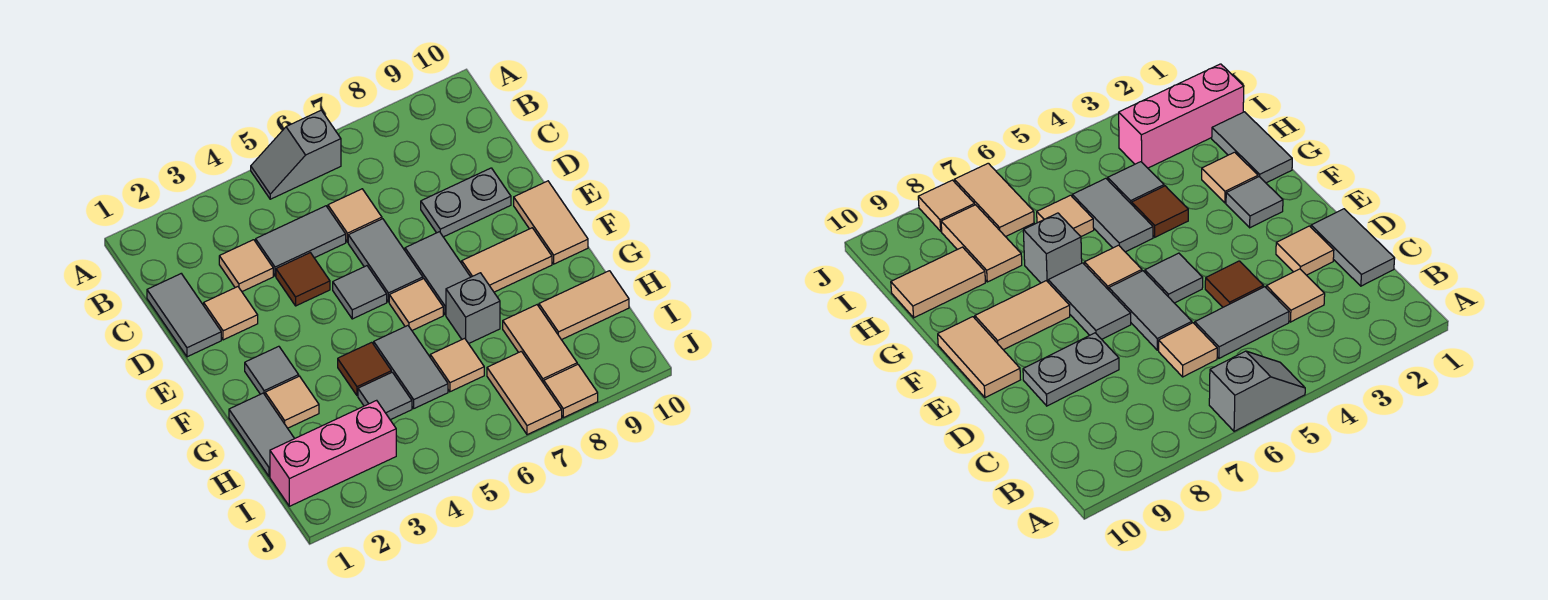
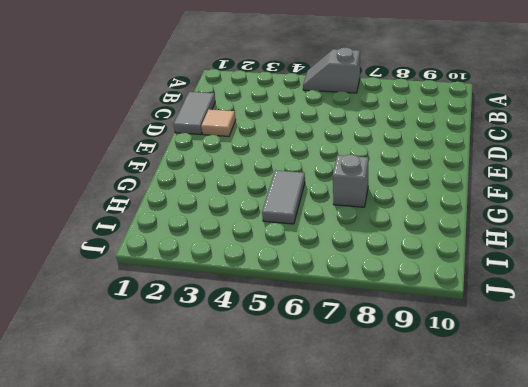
none -> tan tile C3 level 1
none -> grey tile C4:C5 level 1
none -> tan tile C6 level 1

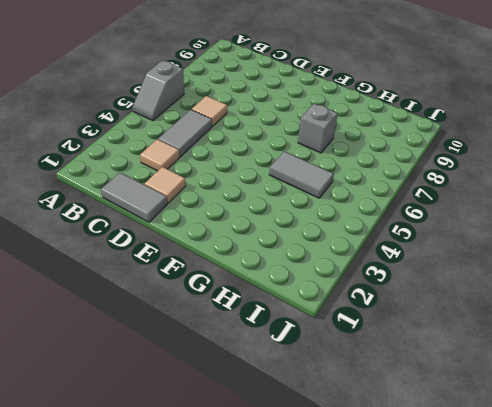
none -> brown tile D4 level 1
none -> grey tile D6:E6 level 1
none -> grey plate D8:D9 level 1

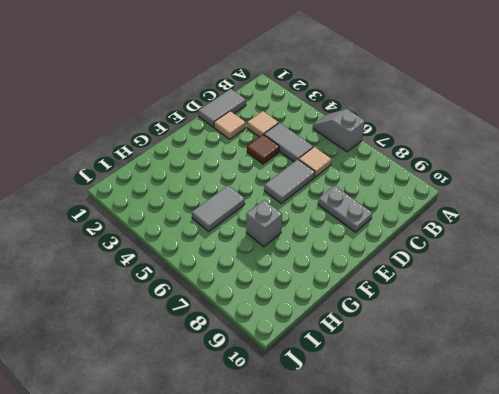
none -> grey tile E5 level 1
none -> grey tile E7:F7 level 1
none -> tan tile E10:F10 level 1

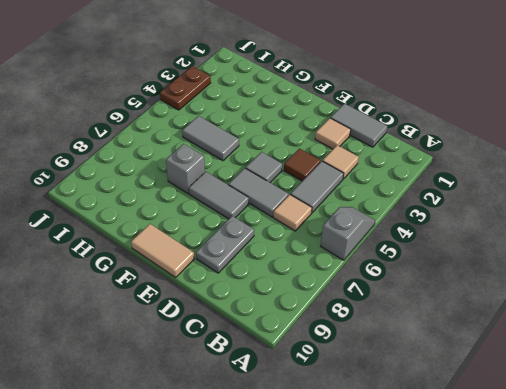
brown plate J3:J4 level 1 -> none
none -> grey tile F2 level 1
none -> tan tile F6 level 1
none -> tan tile F8:F9 level 1

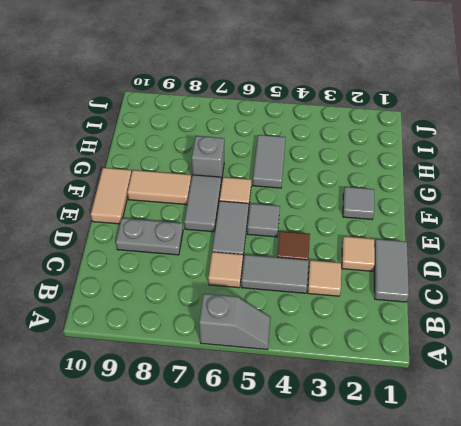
none -> grey tile G1:H1 level 1
none -> tan tile G2 level 1
none -> brown tile G4 level 1

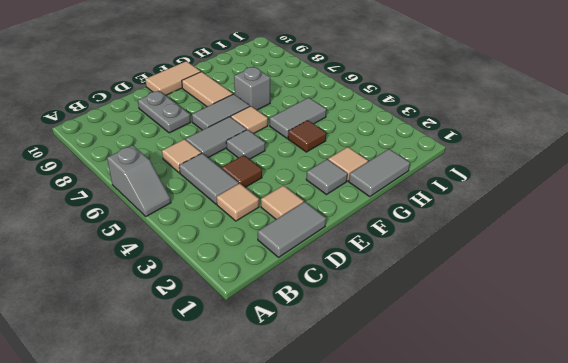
none -> grey tile H4 level 1
none -> tan tile H6 level 1
none -> tan tile H8:I8 level 1

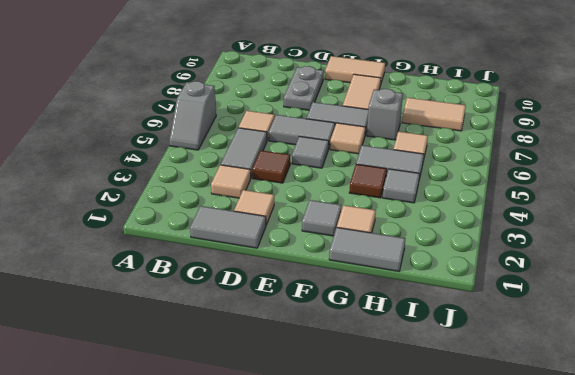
none -> tan tile H9:H10 level 1
none -> pink brick I1:I3 level 1
none -> tan tile I7:J7 level 1

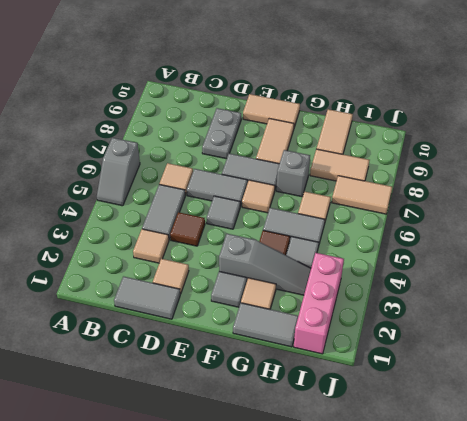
grey slope F3:H3 level 1 top F -> none
none -> tan tile J8 level 1

